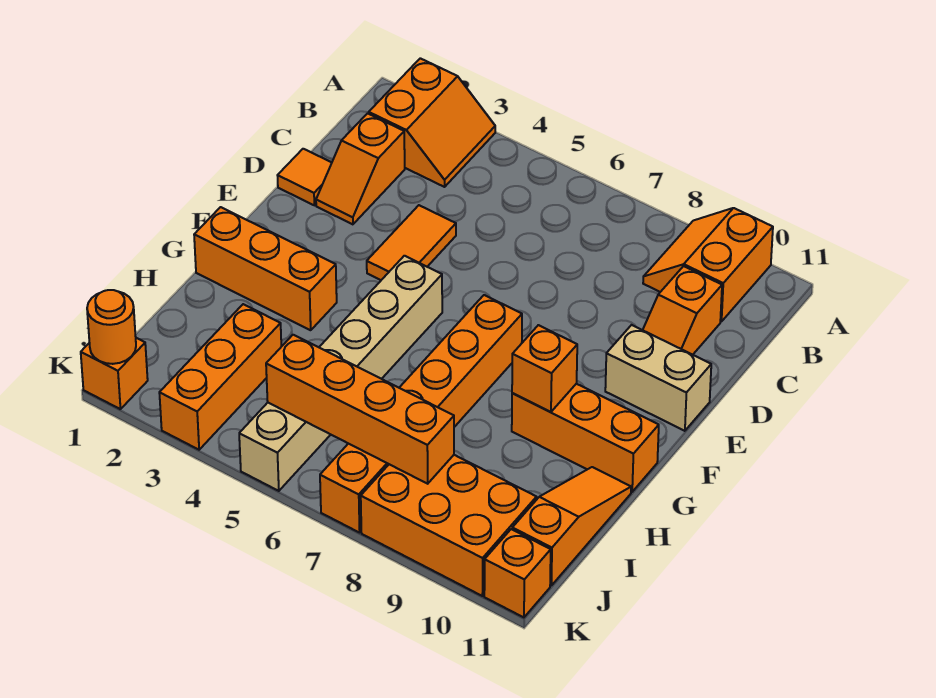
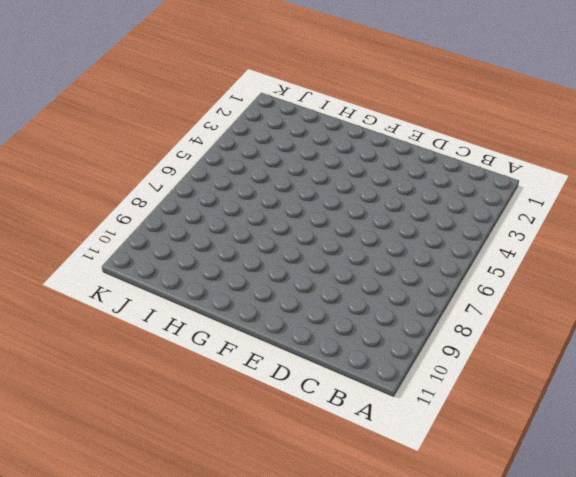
none -> orange slope A2:B3 level 1 top 2
none -> orange slope A9:B10 level 1 top 10
none -> orange slope C2:D2 level 1 top C

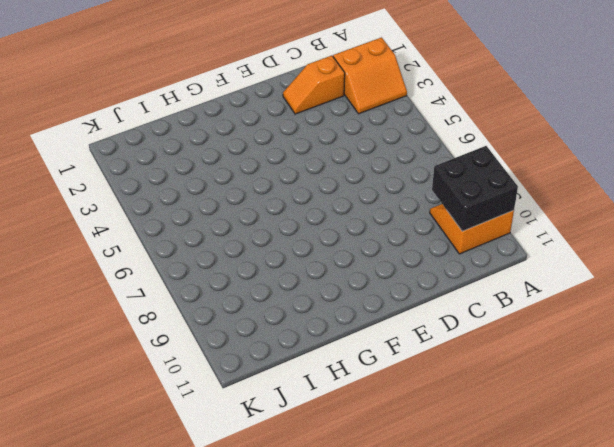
black brick A9:B10 level 2 -> none
none -> orange slope C10:D10 level 1 top C
none -> orange tile D1 level 1
none -> orange tile D4:E4 level 1

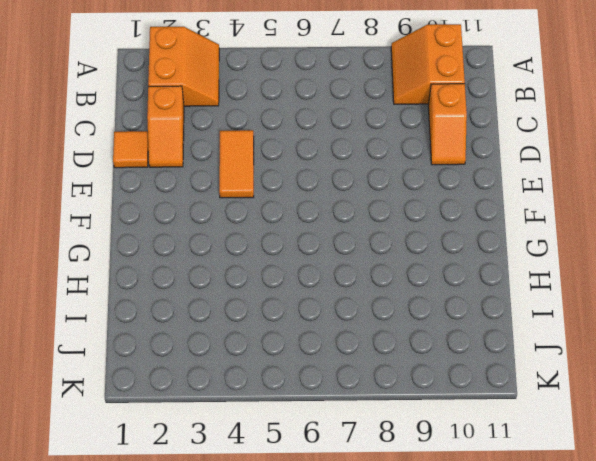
none -> tan brick E10:E11 level 1
none -> tan brick F5:K5 level 1
none -> orange brick F7:K7 level 1

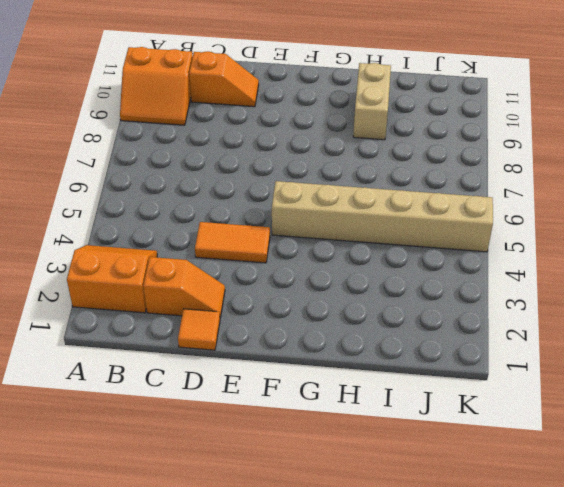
tan brick H9:H10 level 1 -> tan brick E10:E11 level 1
none -> orange brick F7:K7 level 1
none -> orange brick G1:G3 level 1
none -> orange brick G9:G11 level 1

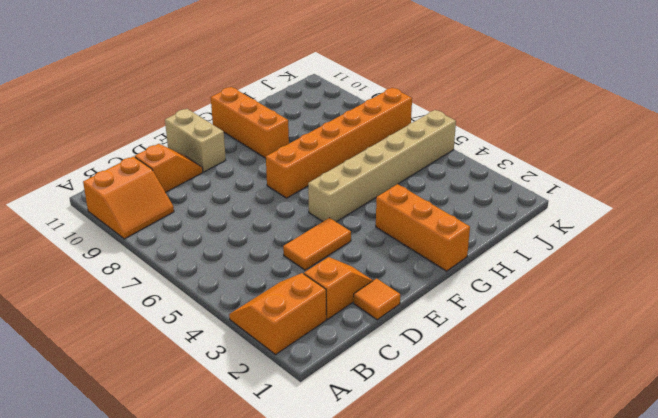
none -> orange slope H11:J11 level 1 top J
none -> orange brick I3:K3 level 1
none -> orange brick J8:K10 level 1

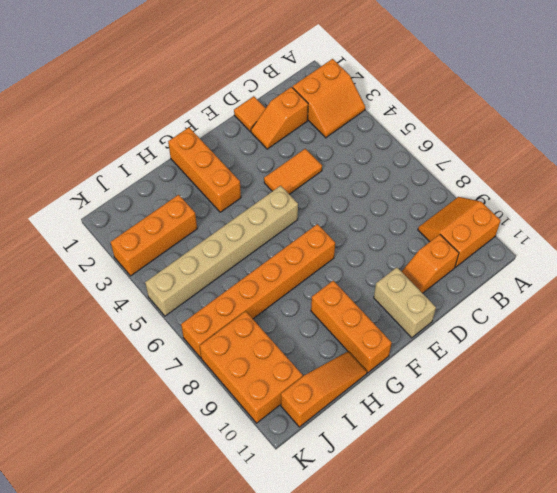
none -> orange brick K1 level 1
none -> orange brick K11 level 1
none -> orange brick G9 level 2

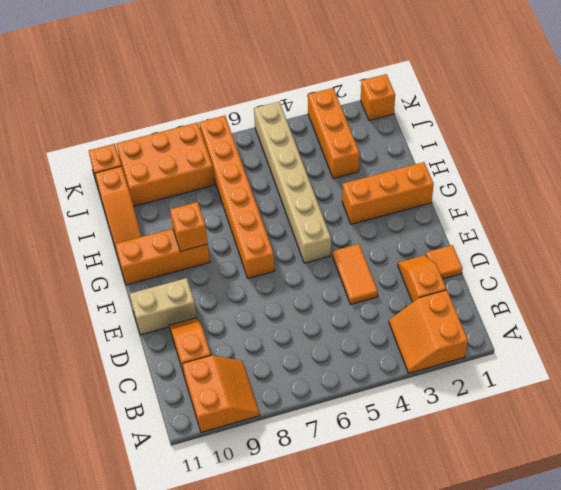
none -> orange brick J5:J8 level 2
none -> orange round brick K1 level 2

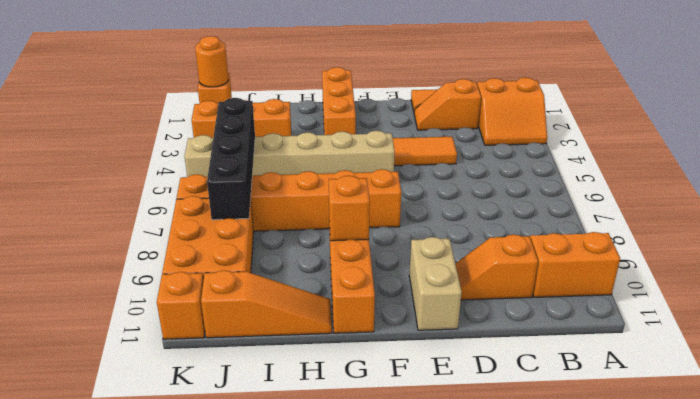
black brick J5:J8 level 2 -> orange brick J5:J8 level 2

